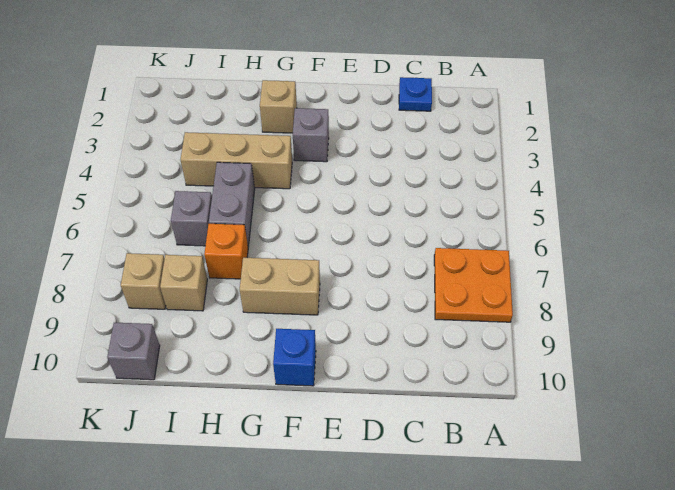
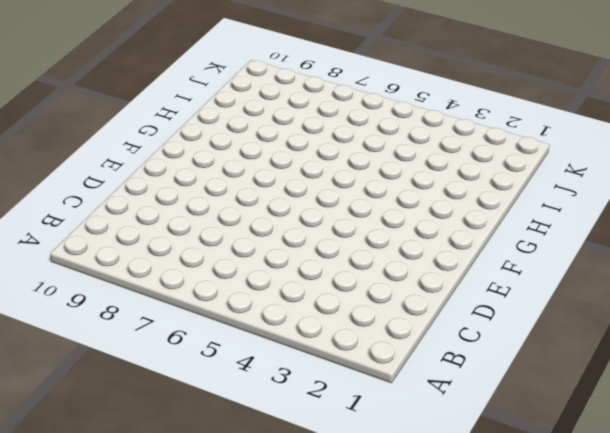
none -> orange plate A7:B8 level 1
none -> blue plate C1 level 1
none -> grey brick F3 level 1

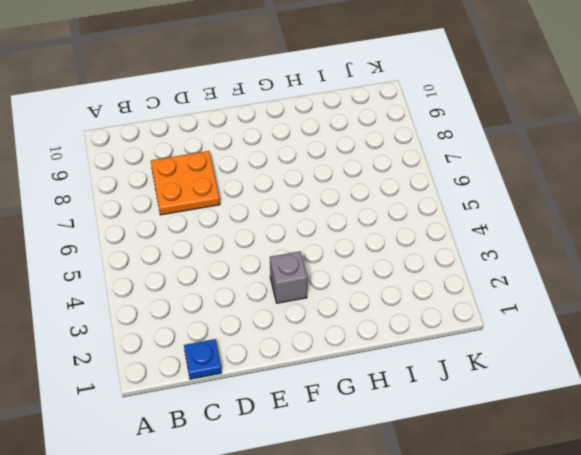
orange plate C7:D8 level 1 -> orange plate A7:B8 level 1
none -> tan brick F8:G8 level 1
none -> blue brick F10 level 1
none -> tan brick G2 level 1

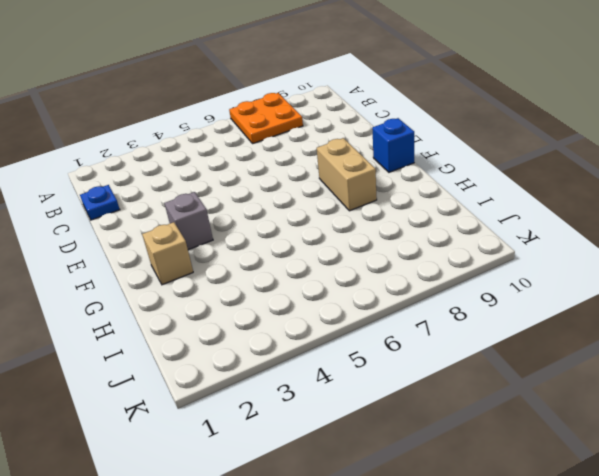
none -> tan brick G4:I4 level 1
none -> grey brick H5:H6 level 1
none -> orange brick H7 level 1

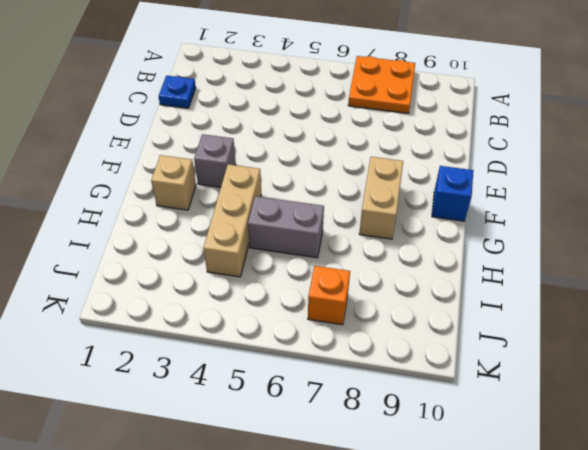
orange brick J7 level 1 -> orange brick H7 level 1
none -> grey brick I6 level 1
none -> tan brick I8 level 1
none -> tan brick J8 level 1

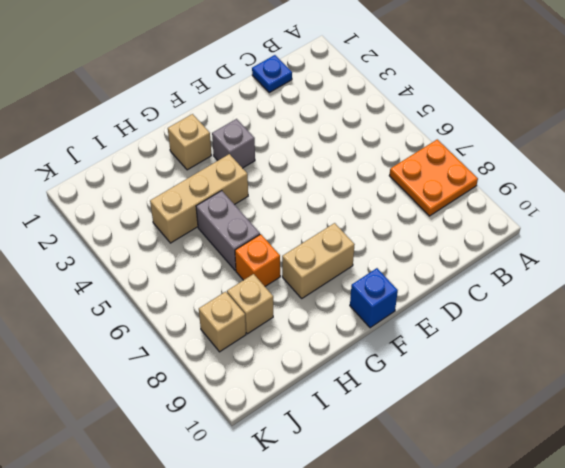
none -> grey brick I6 level 1
none -> grey brick J10 level 1

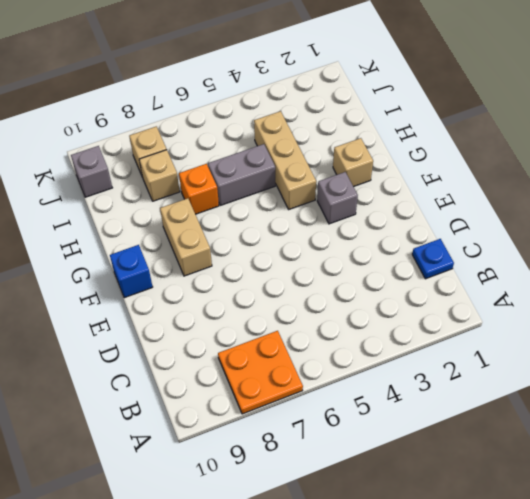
none -> grey brick I6 level 1

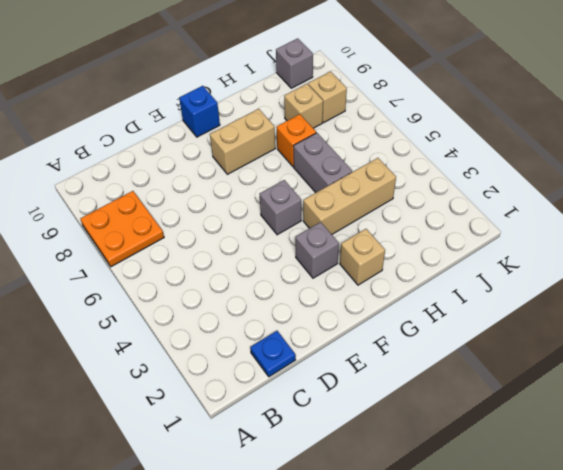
grey brick F5 level 1 -> grey brick I6 level 1

